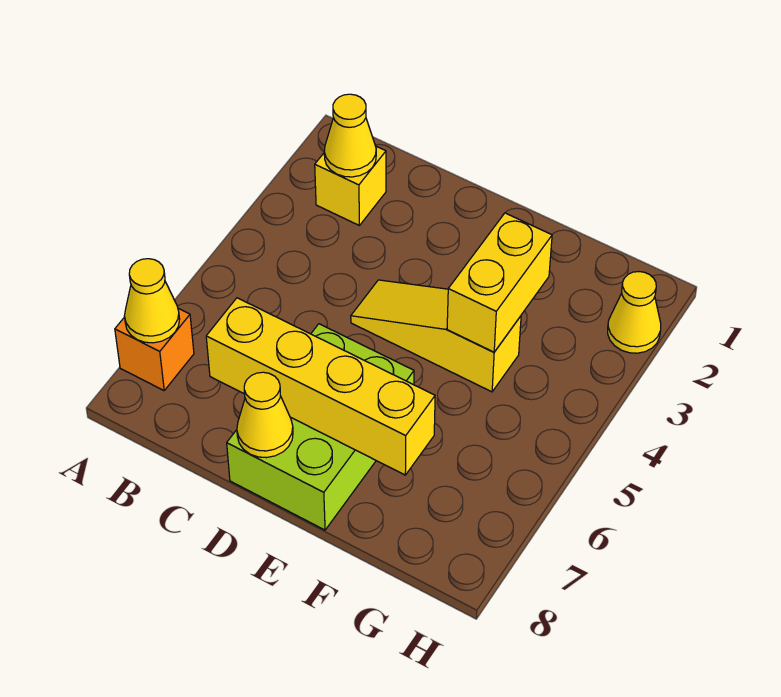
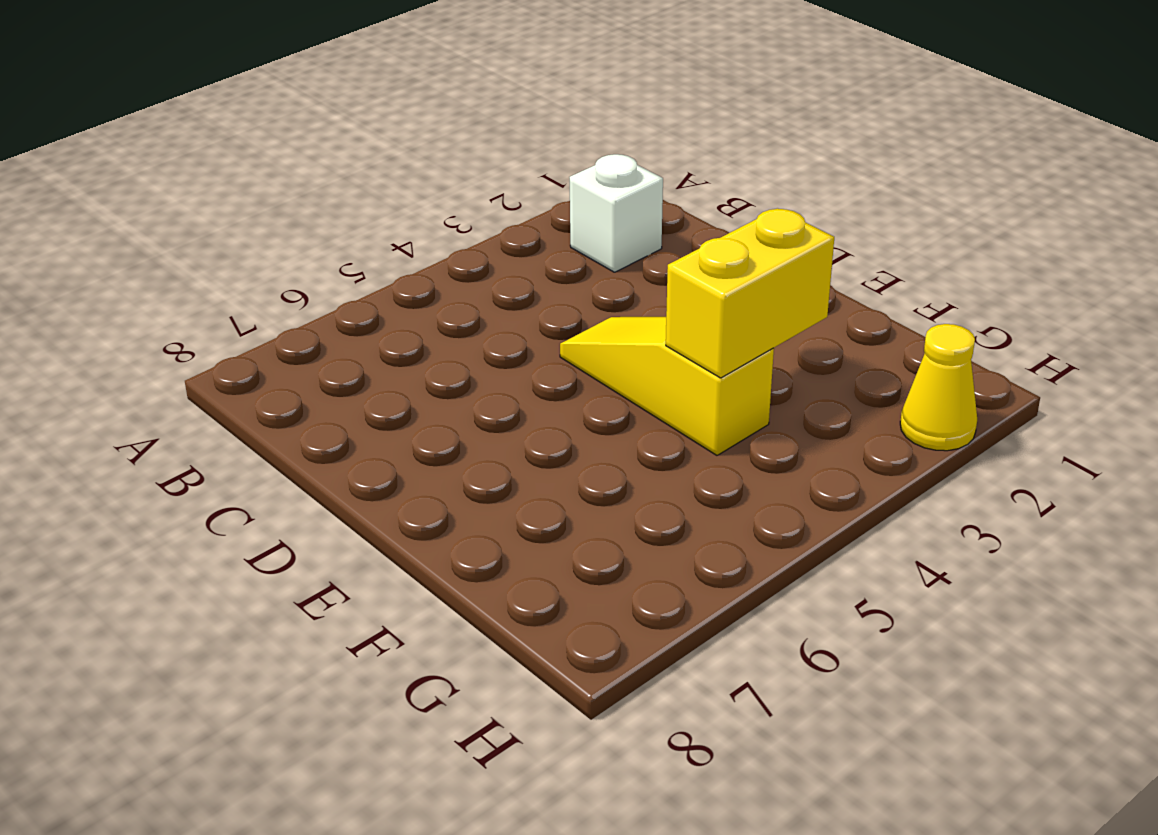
white brick B2 level 1 -> yellow brick B2 level 1
none -> orange brick A7 level 1
none -> lime brick D6:E8 level 1

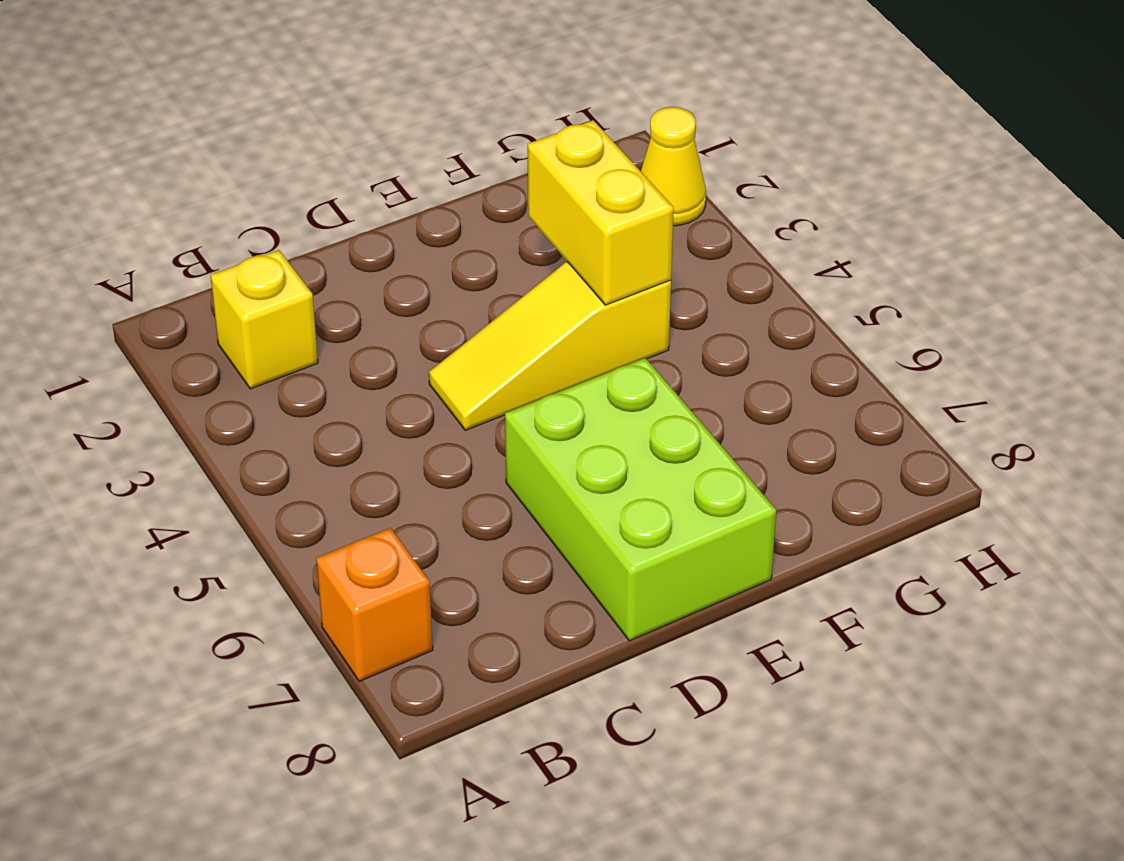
none -> yellow cone A7 level 2
none -> yellow cone B2 level 2

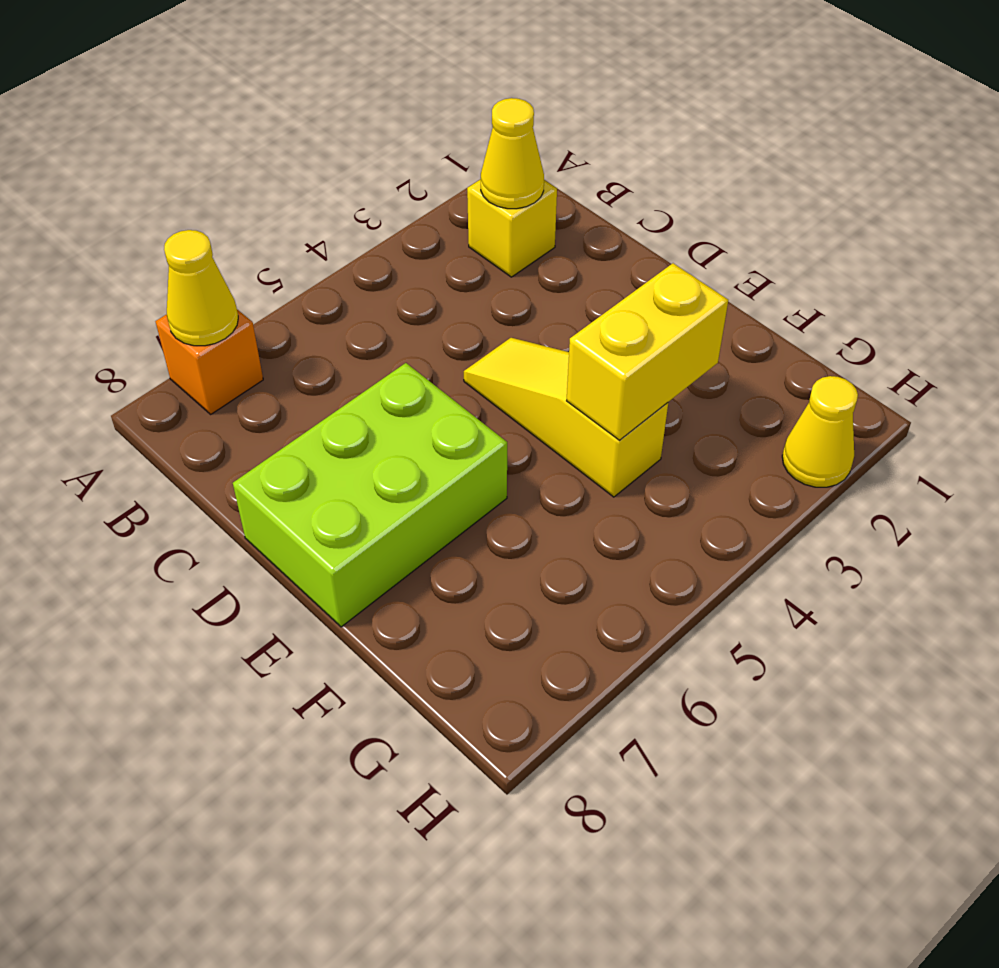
none -> yellow brick C7:F7 level 2
none -> yellow cone D8 level 2

